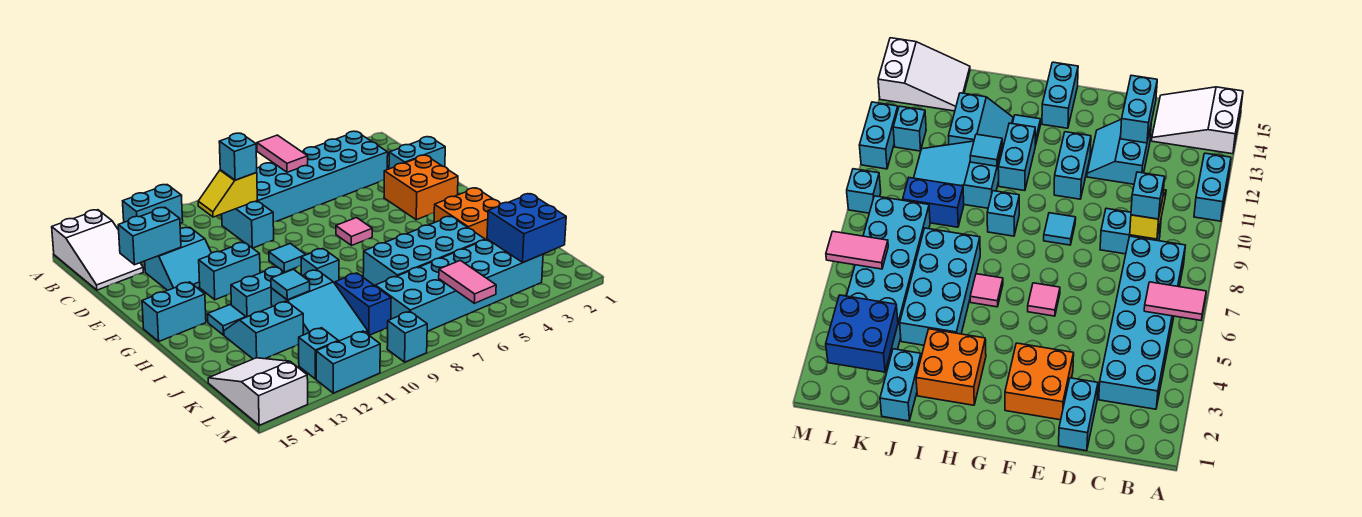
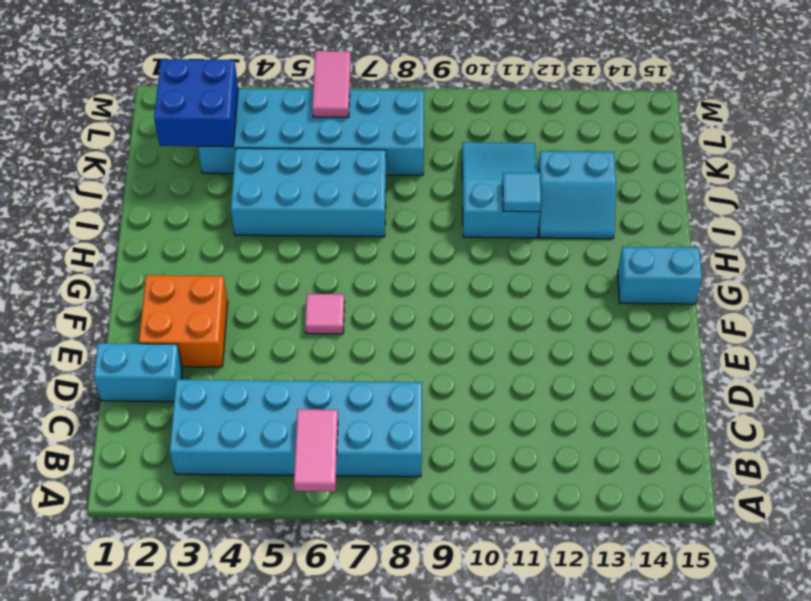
none -> cyan brick A11:A12 level 1
none -> white slope A14:C15 level 1 top A
none -> cyan brick C9:D9 level 1
none -> cyan slope D12:E13 level 1 top D

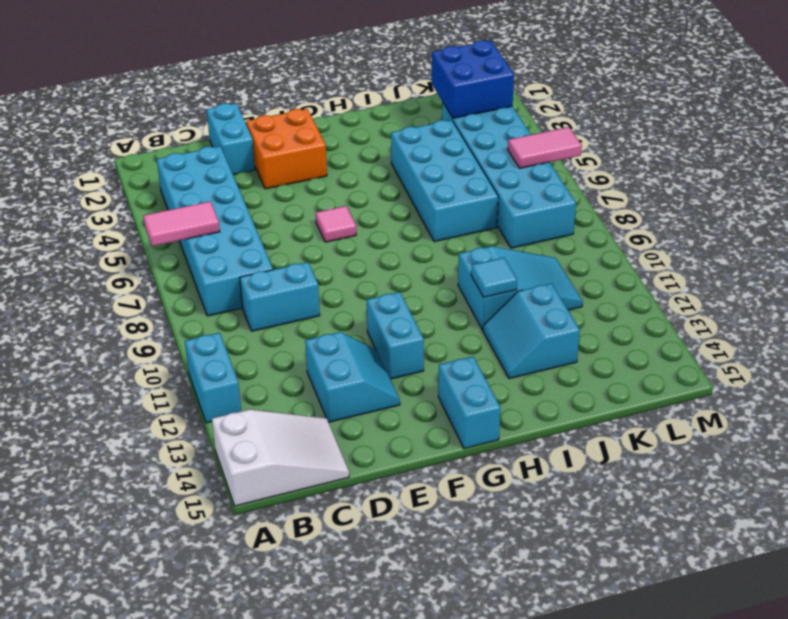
none -> cyan tile F9 level 1
none -> orange brick H2:I3 level 1
none -> pink tile H6 level 1
none -> cyan brick H9 level 1

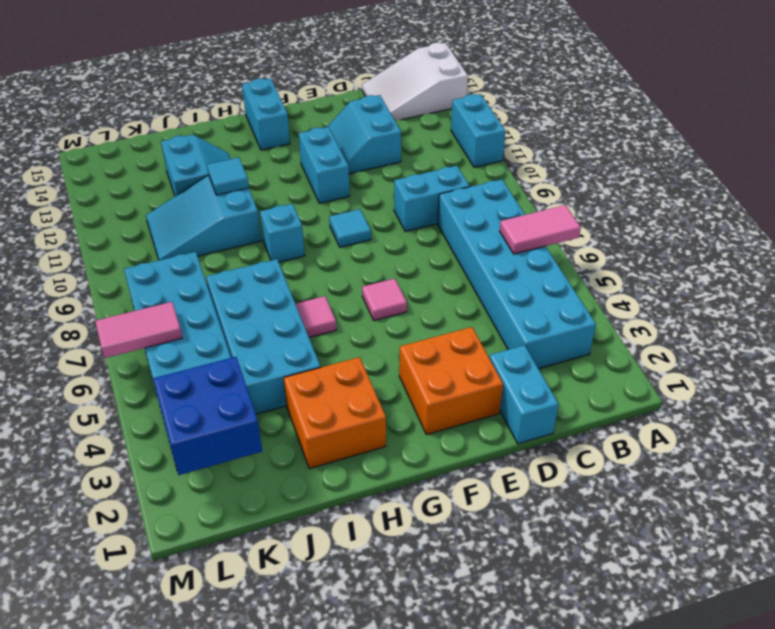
none -> cyan brick H11:H12 level 1
none -> cyan tile H13 level 1
none -> cyan brick J1:J2 level 1
none -> blue brick J9:K9 level 1

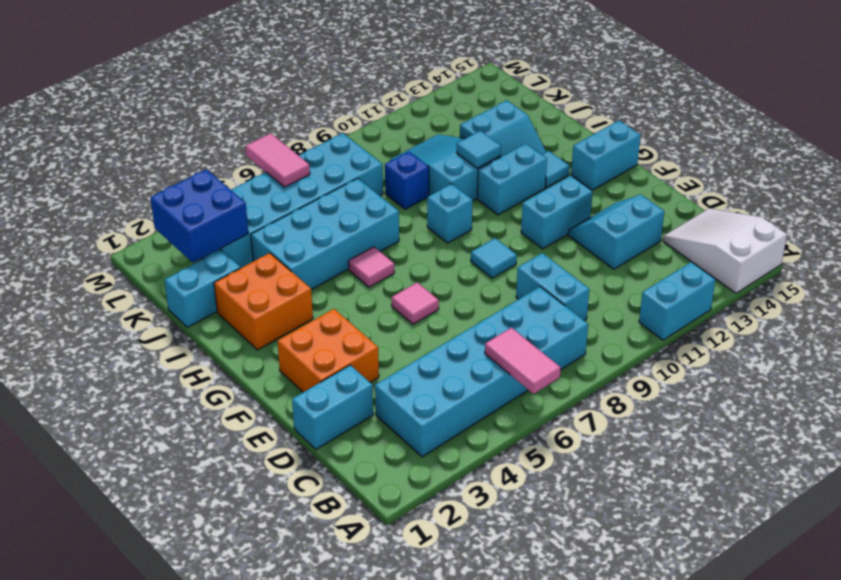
blue brick J9 level 1 -> blue brick J9:K9 level 1
none -> white slope K14:M15 level 1 top M
none -> cyan brick L12 level 1
none -> cyan brick M9 level 1
none -> cyan brick M11:M12 level 1

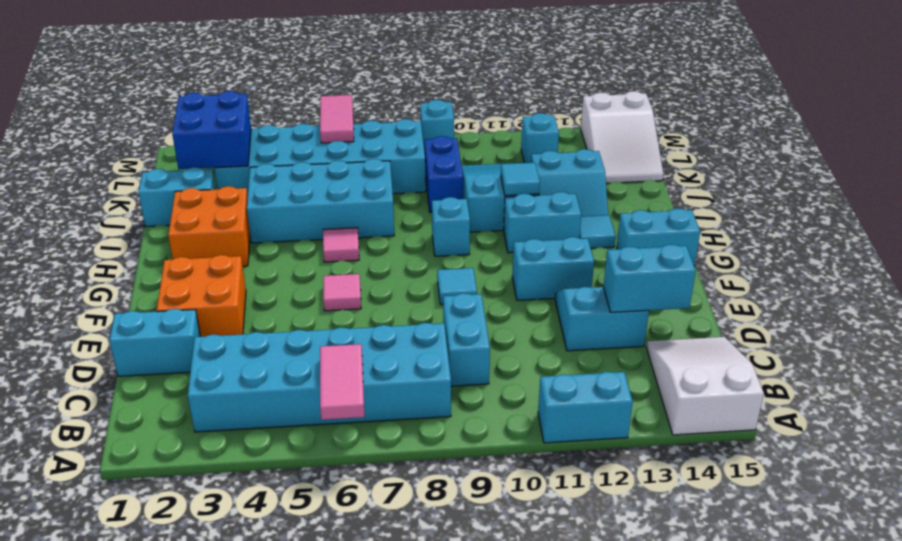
none -> cyan brick M11:M12 level 1
none -> yellow slope C9:C10 level 2 top 9
none -> cyan brick C9 level 3

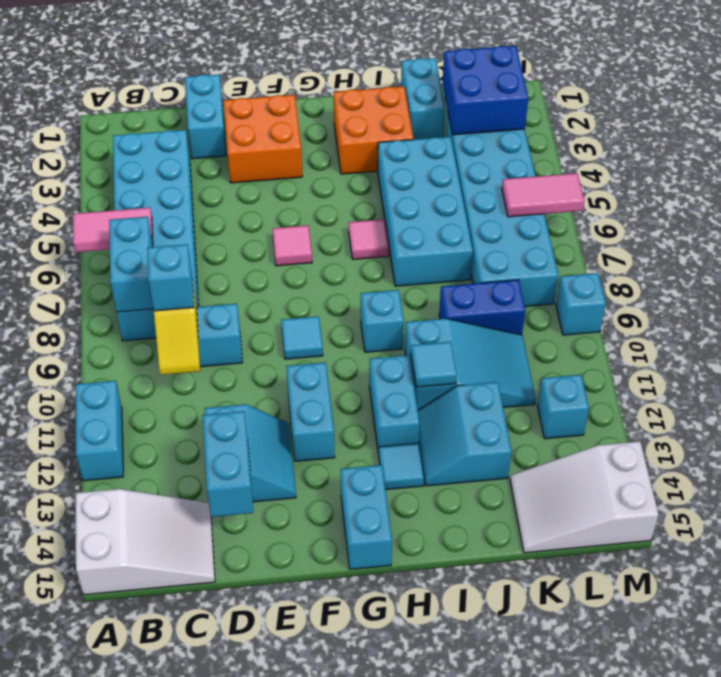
cyan brick B7:B8 level 2 -> cyan brick M11:M12 level 1

